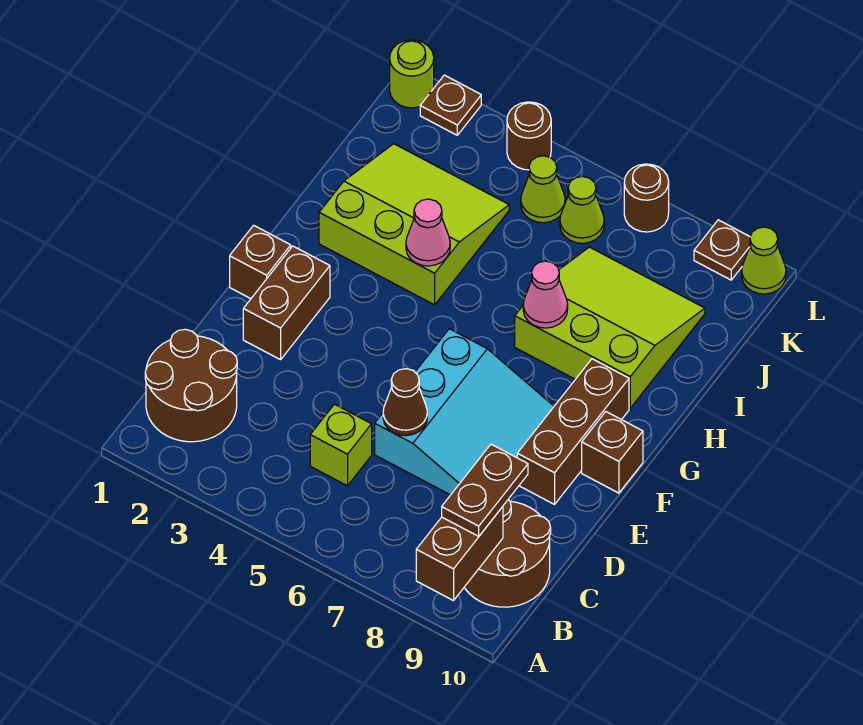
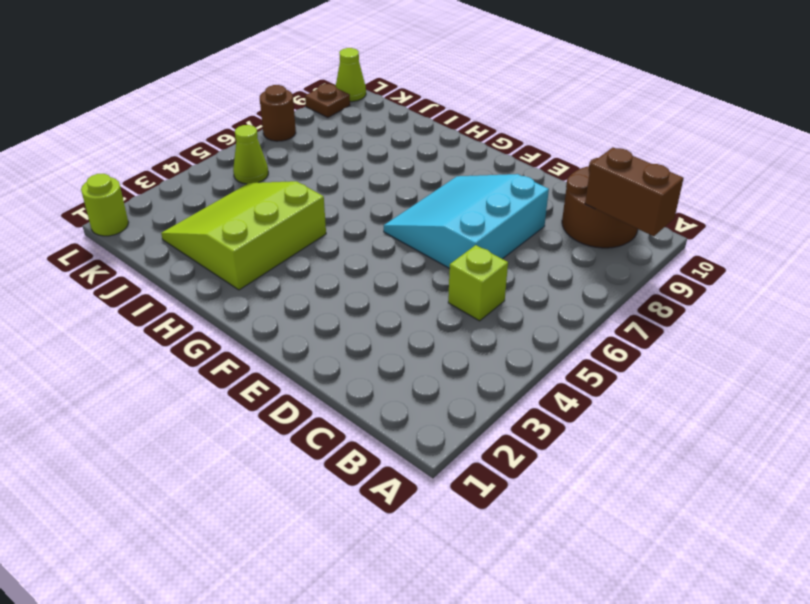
cyan slope D6:F8 level 1 top D -> cyan slope D6:F8 level 1 top 6
none -> brown round brick B1:C2 level 1
none -> brown brick E2:F2 level 1
none -> brown brick E9:G9 level 1

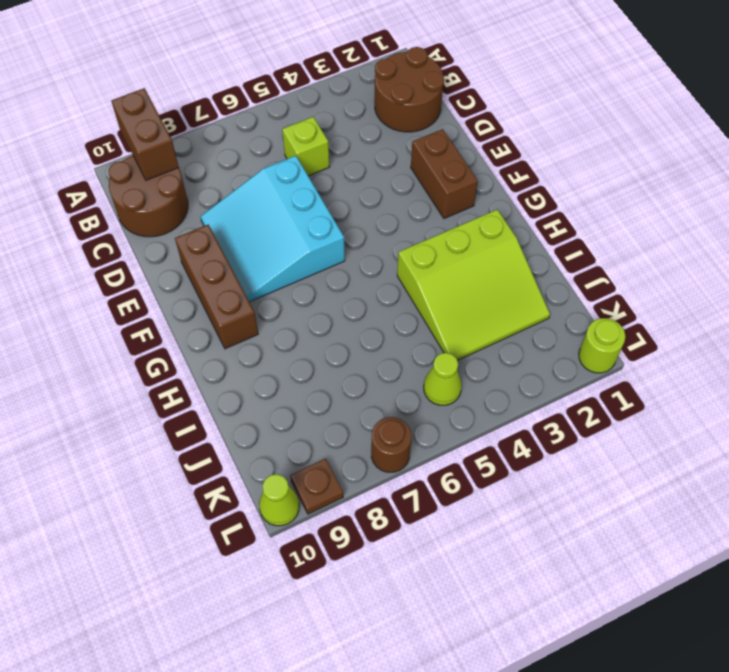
none -> brown brick F1 level 1
none -> brown brick F10 level 1
none -> lime slope H7:J9 level 1 top H

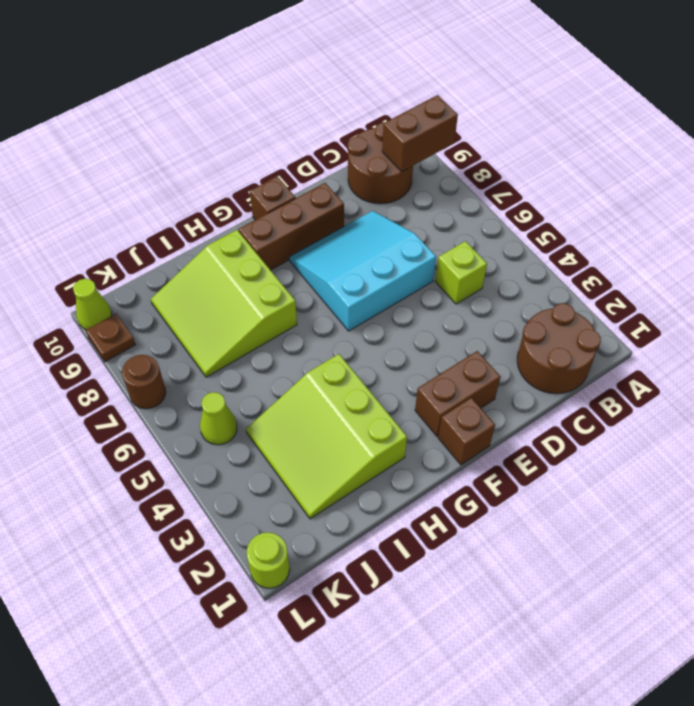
none -> lime cone K6 level 1
none -> brown plate L2 level 1
none -> brown round brick L4 level 1

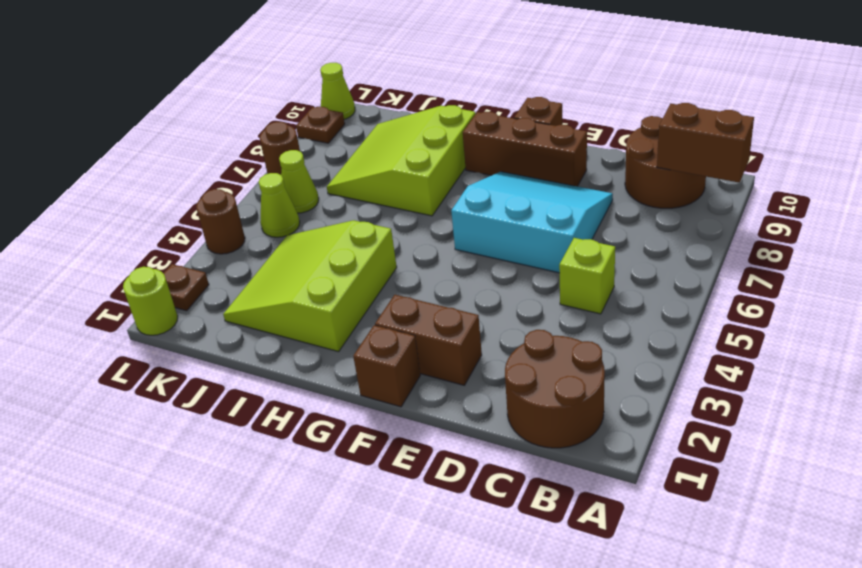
none -> brown cone D6 level 2
none -> pink cone H4 level 2
none -> pink cone H7 level 2

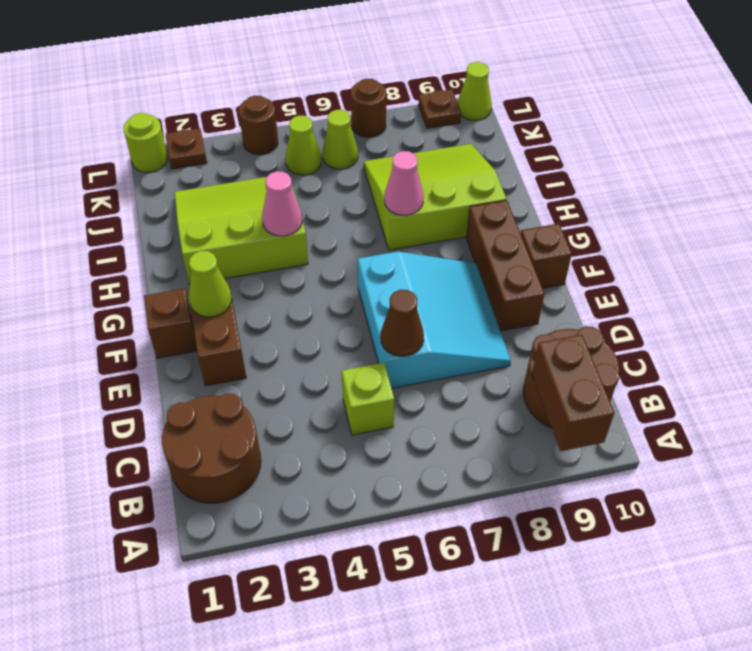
lime cone F2 level 2 -> none
none -> brown plate B9:C9 level 3

